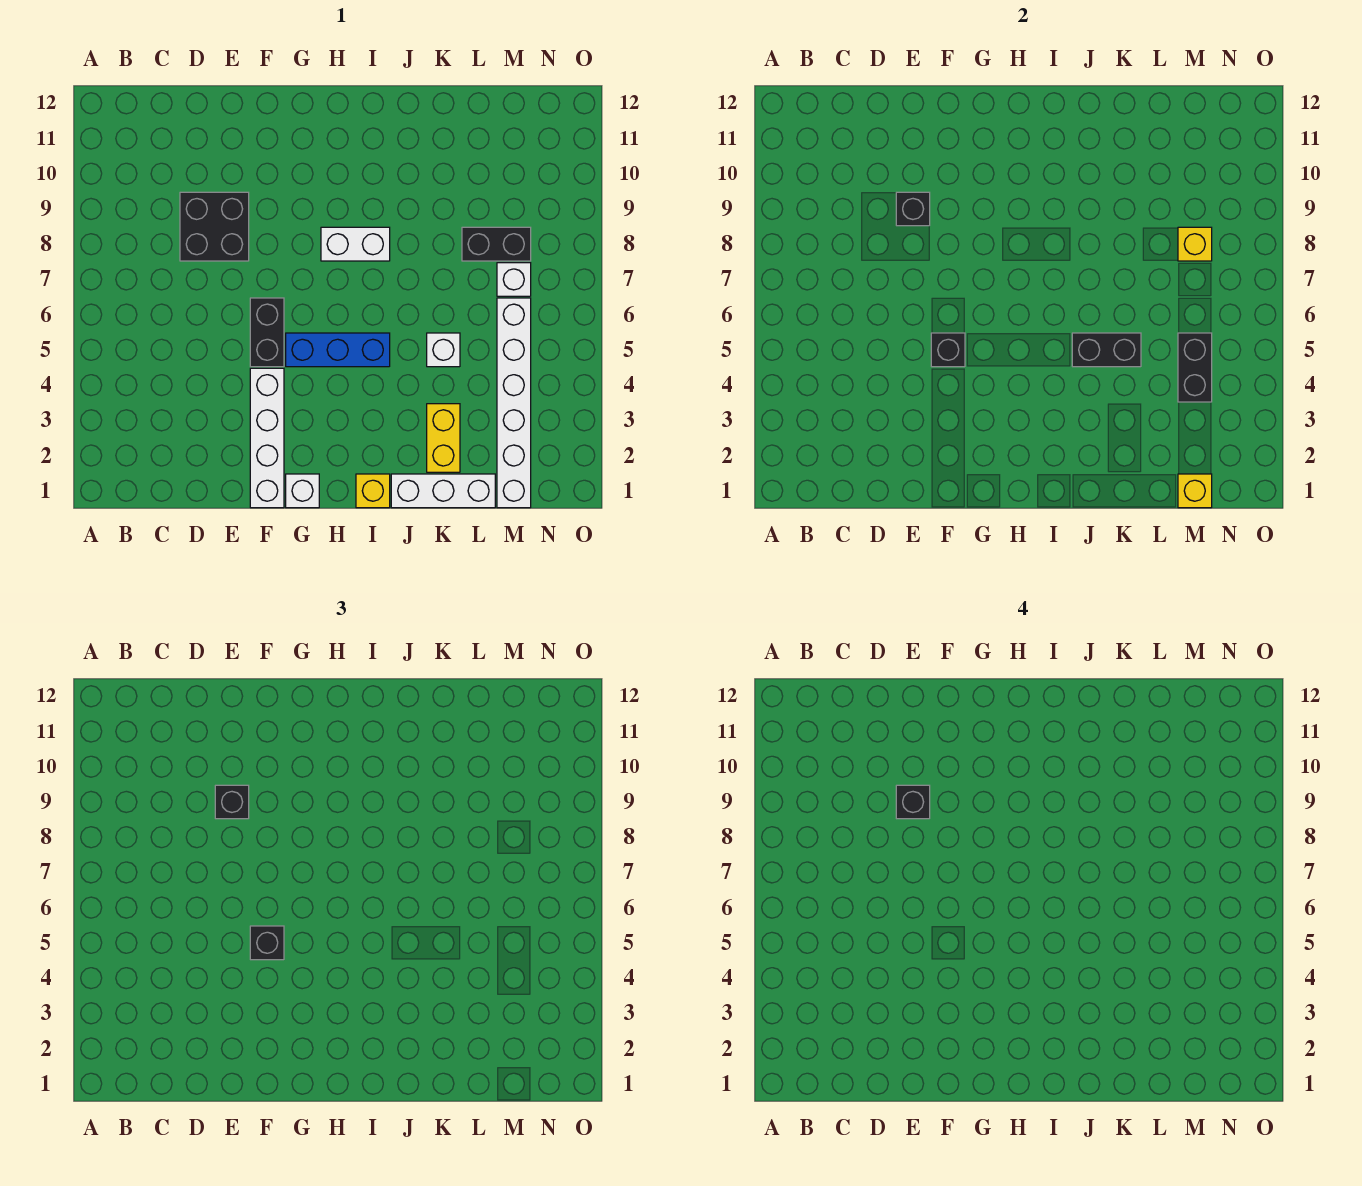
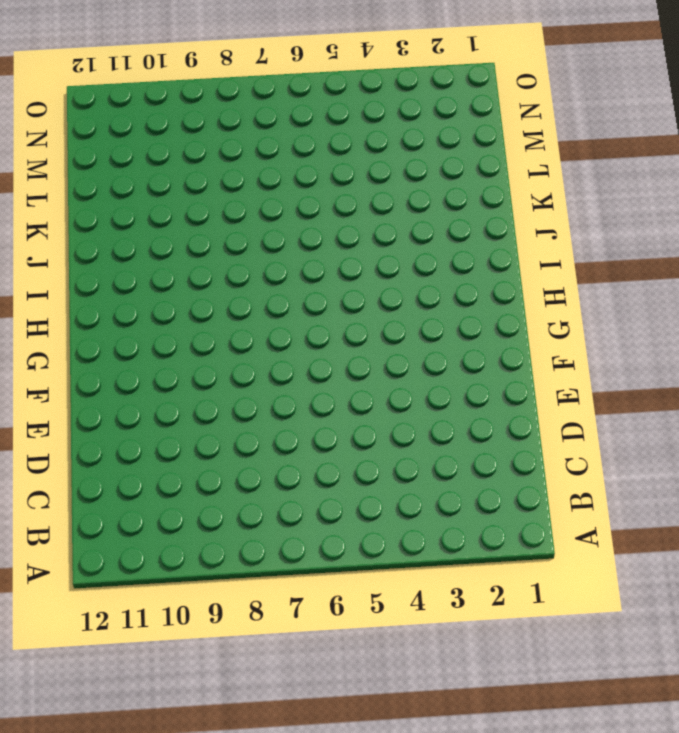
none -> black brick D8:E9 level 1
none -> white brick F1:F4 level 1
none -> black brick F5:F6 level 1

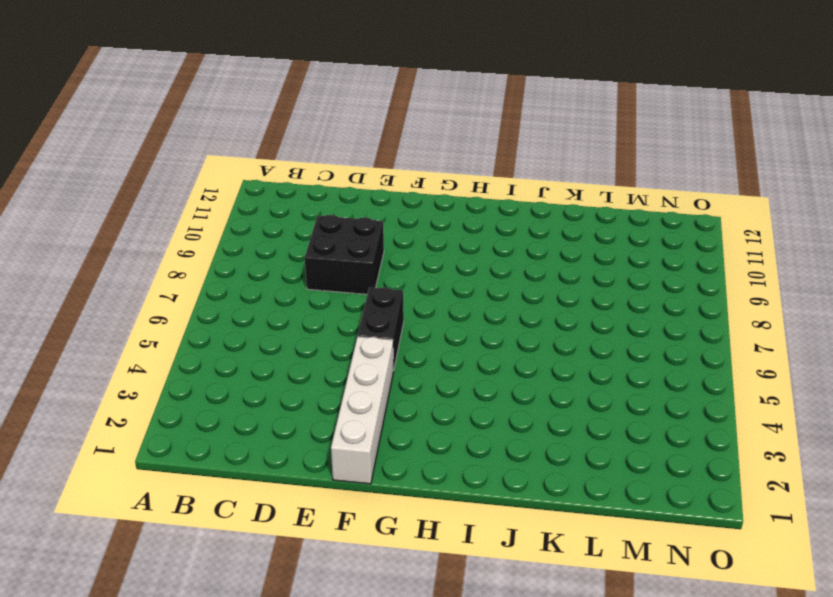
none -> white brick G1 level 1
none -> blue brick G5:I5 level 1
none -> white brick H8:I8 level 1

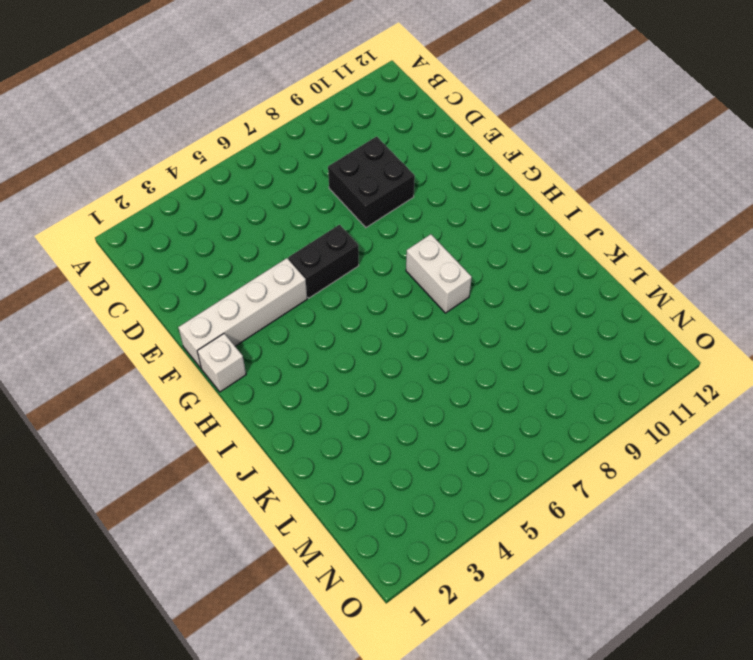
none -> blue brick G5:I5 level 1
none -> yellow brick I1 level 1
none -> white brick J1:L1 level 1

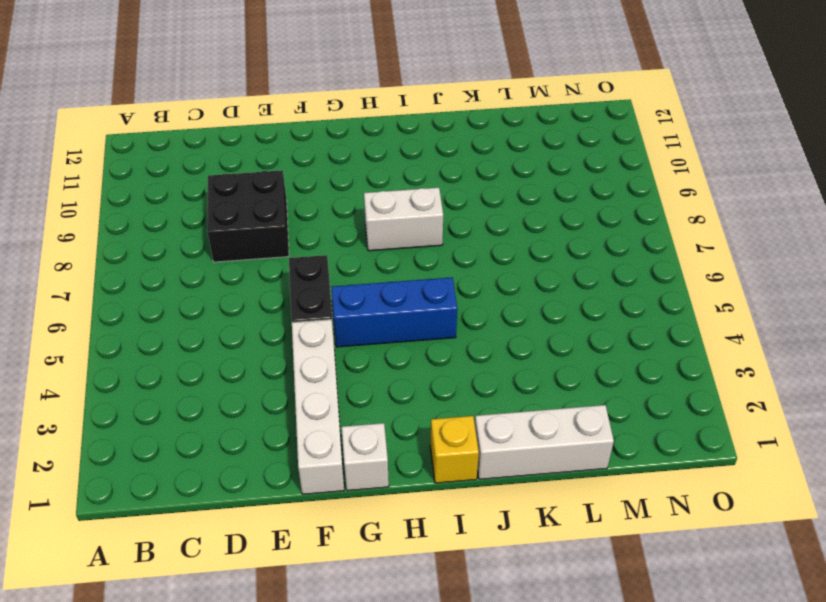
none -> yellow brick K2:K3 level 1
none -> white brick K5 level 1
none -> black brick L8:M8 level 1

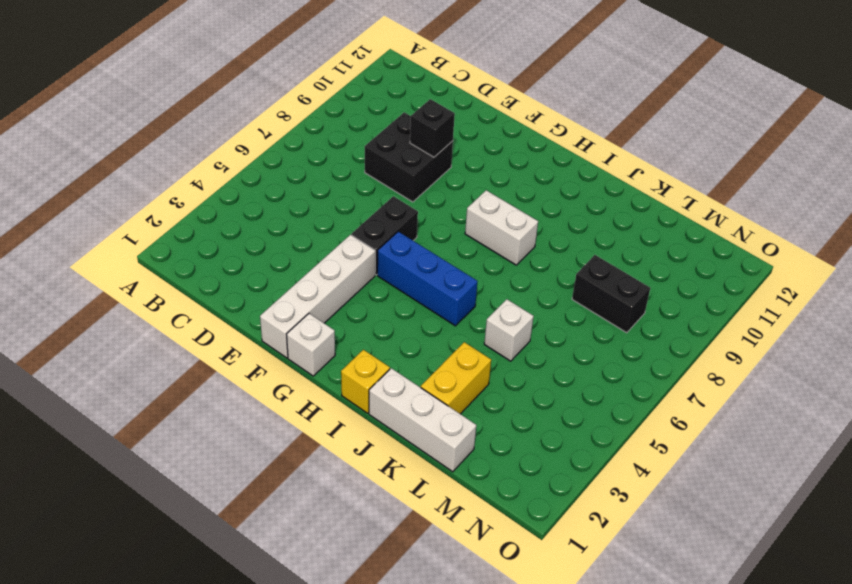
none -> white brick M1:M6 level 1
none -> white brick M7 level 1
none -> black brick F5 level 2

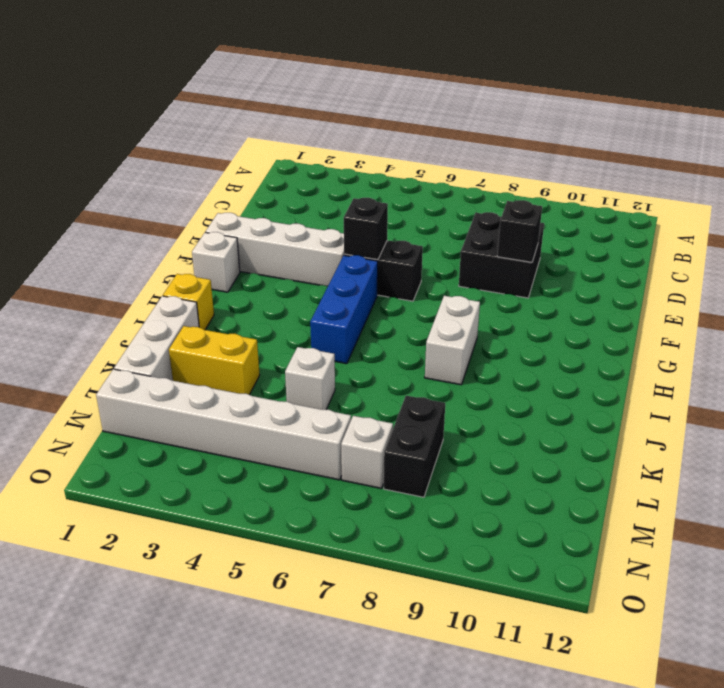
none -> black brick J5:K5 level 2
none -> yellow brick M1 level 2
none -> black brick M4:M5 level 2

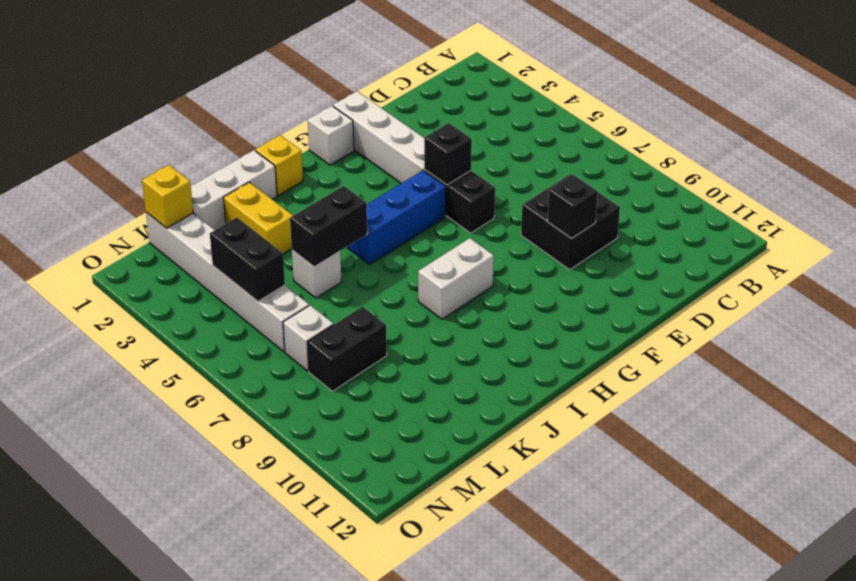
none -> yellow brick M8 level 2
none -> black brick E9 level 3
none -> black brick F5 level 3

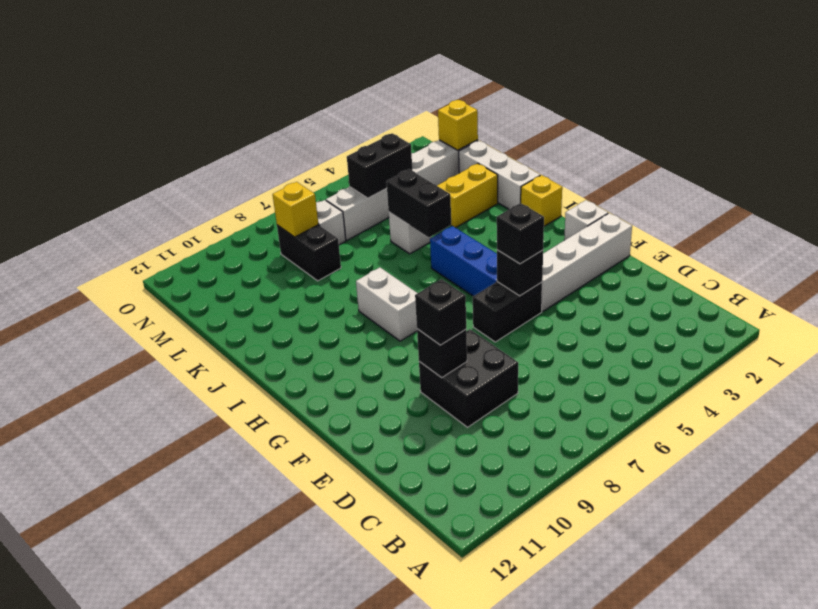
none -> black brick E9 level 4

